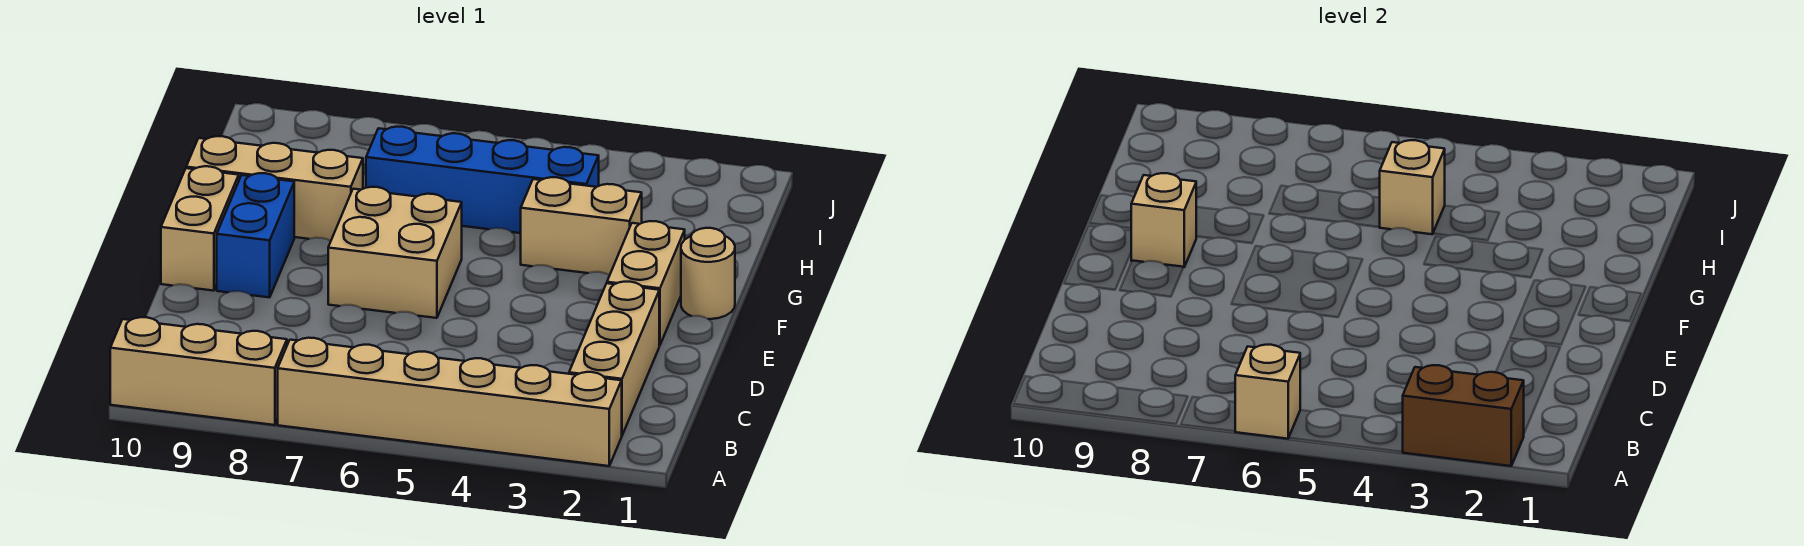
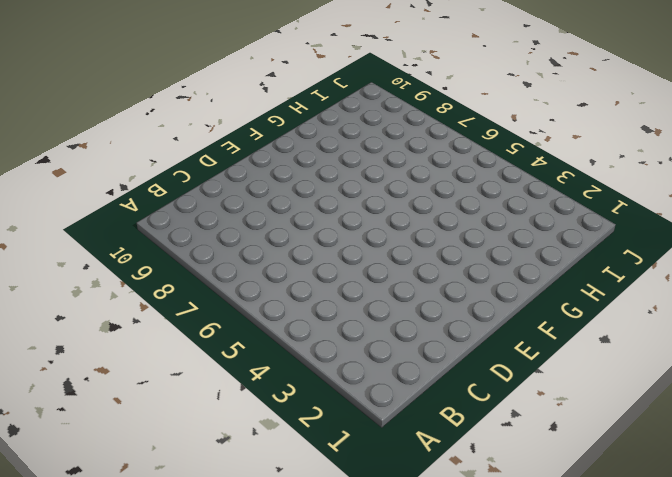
none -> tan brick A2:A7 level 1
none -> tan brick A8:A10 level 1
none -> tan brick B2:D2 level 1

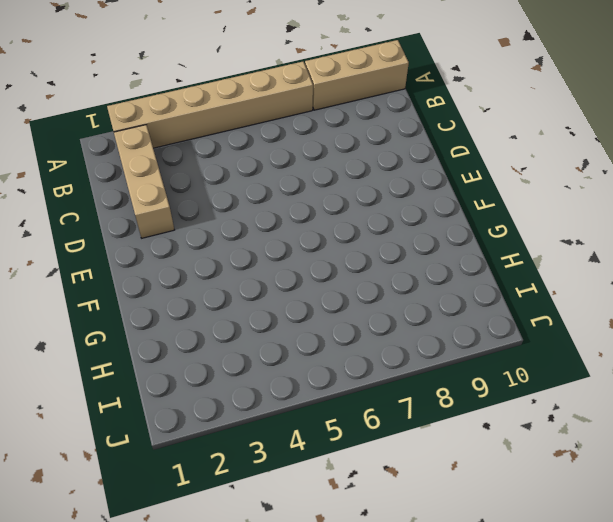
none -> tan brick E2:F2 level 1
none -> tan brick E6:F7 level 1
none -> blue brick E9:F9 level 1

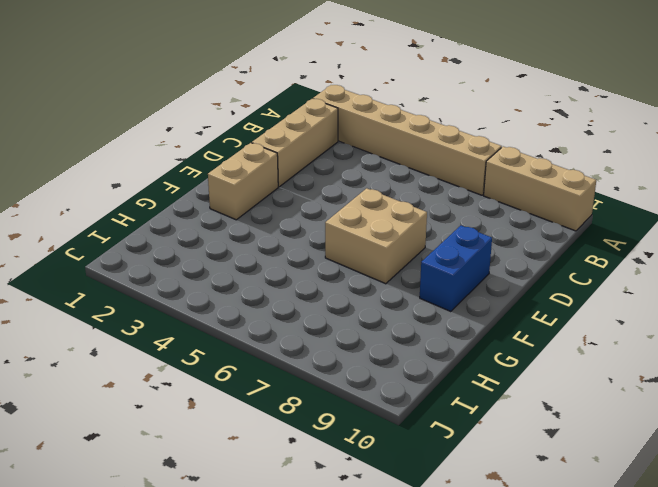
none -> tan brick E10:F10 level 1
none -> tan round brick F1 level 1
none -> tan brick G3:G4 level 1

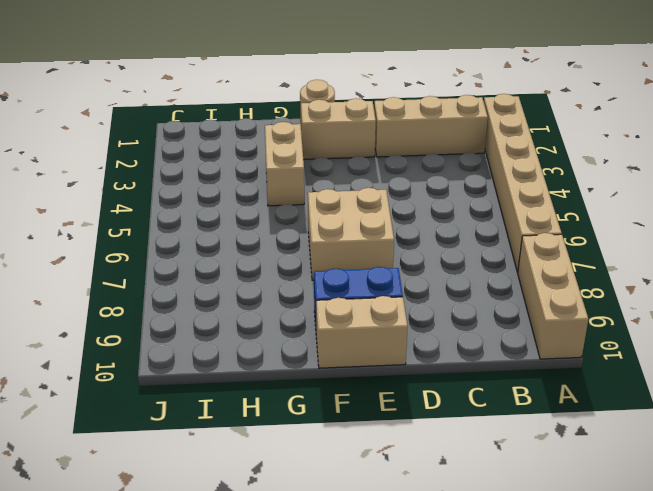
none -> tan brick G8:G10 level 1
none -> blue brick H4:H7 level 1
none -> brown brick A2:A3 level 2

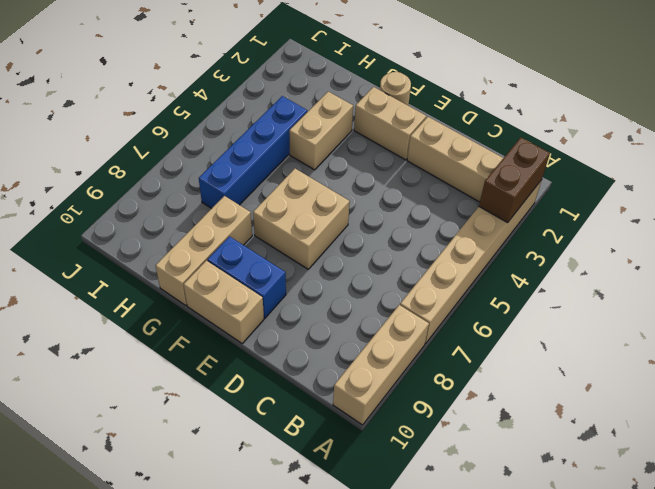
none -> tan brick A6 level 2
none -> tan brick F9 level 2
none -> tan brick H5 level 2

